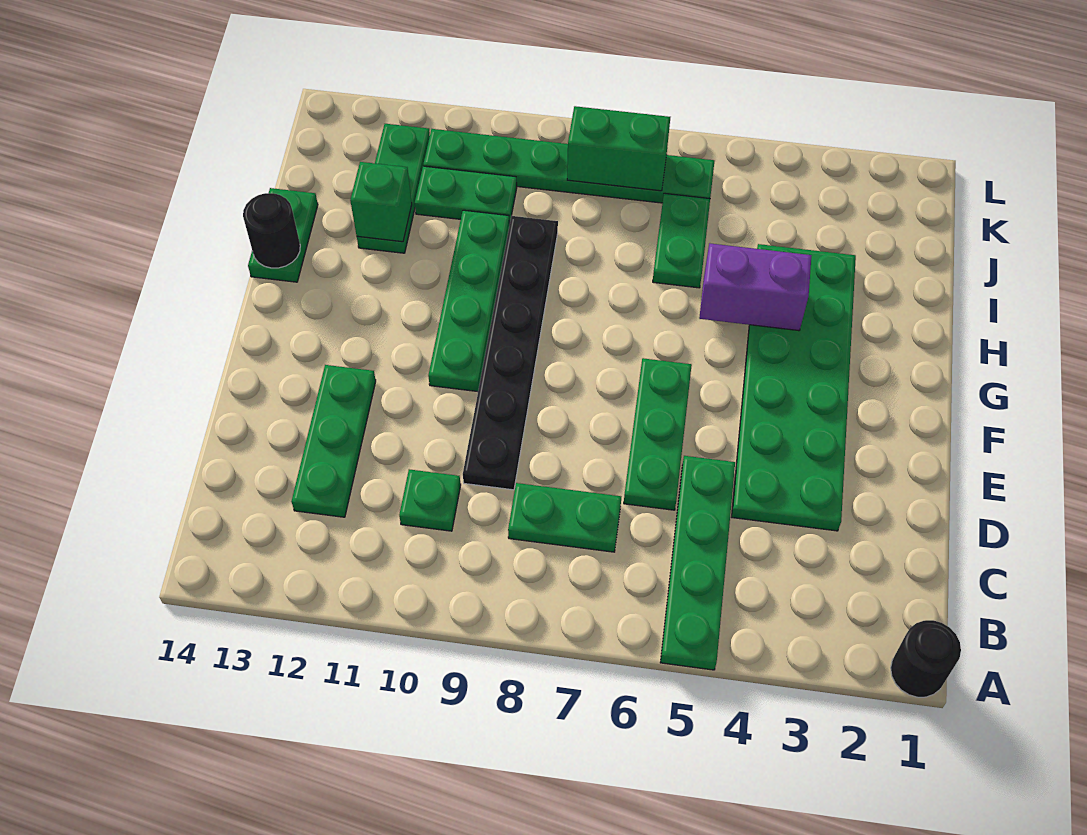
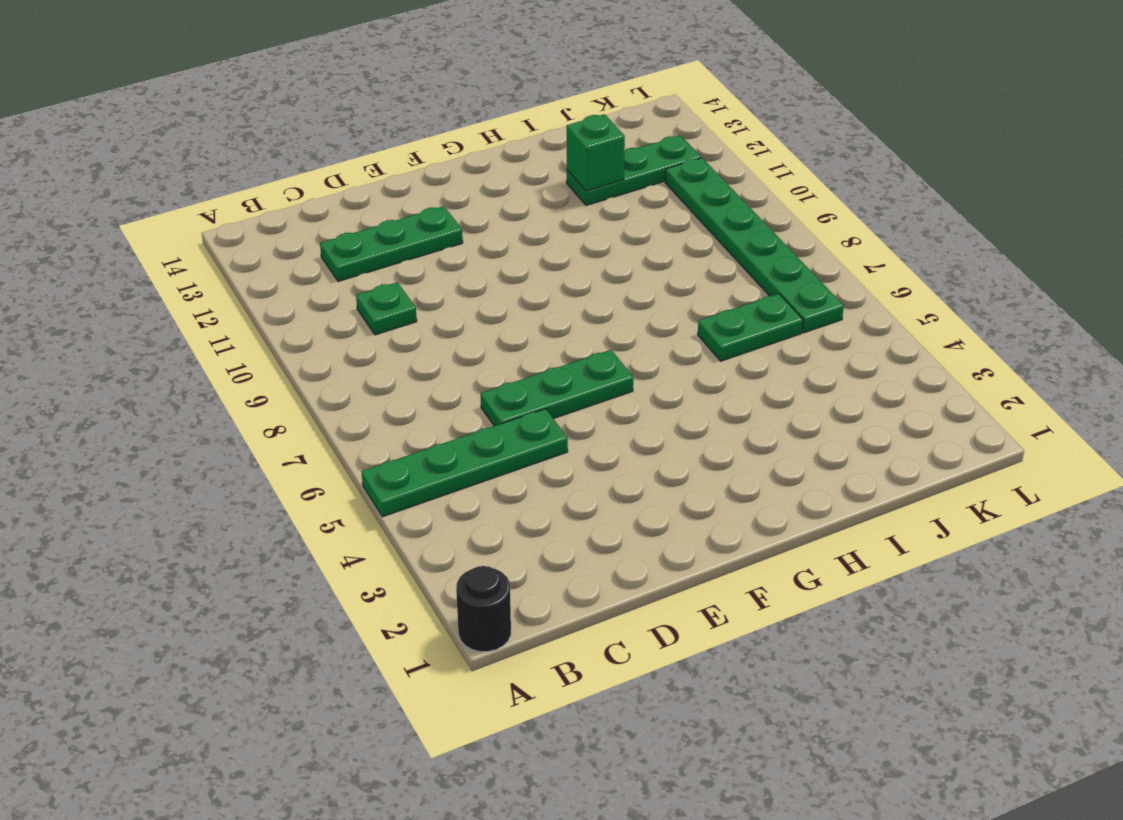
none -> green plate C7:C8 level 1
none -> green plate D3:I4 level 1
none -> black plate D9:I9 level 1

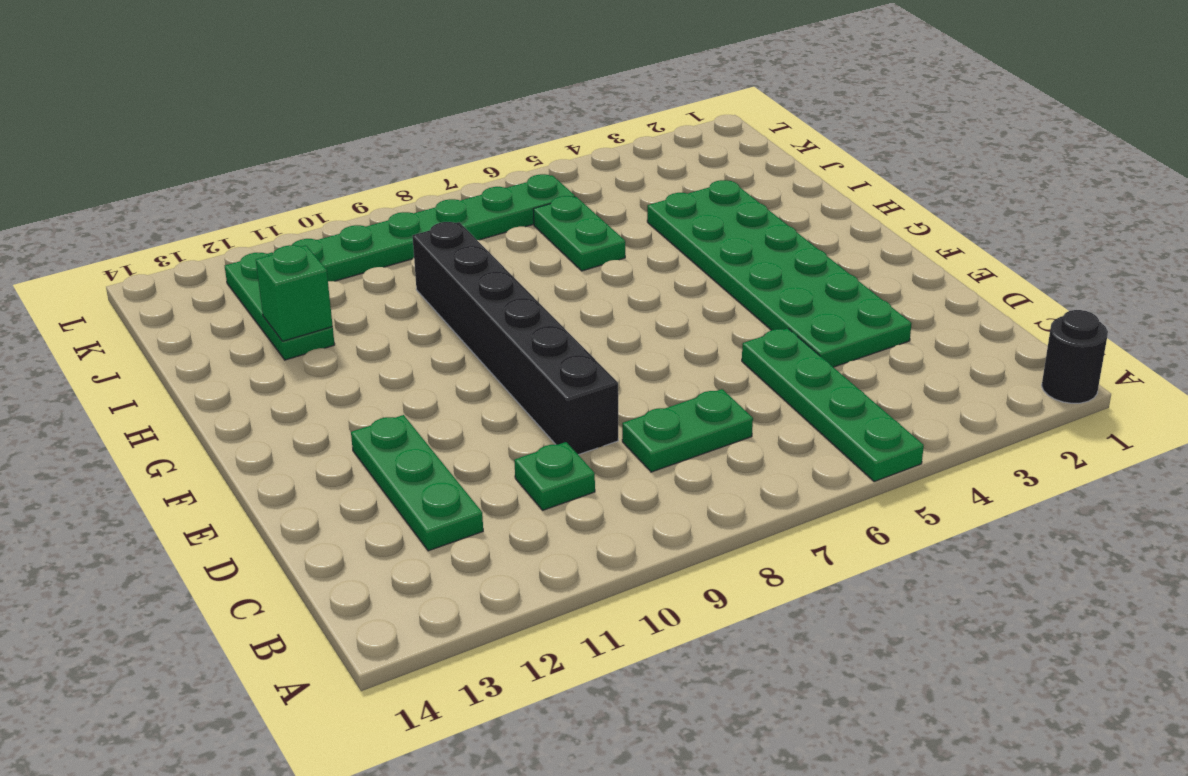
black brick D9:I9 level 1 -> black plate D9:I9 level 1
none -> green plate D6:F6 level 1
none -> green plate F10:I10 level 1
none -> green plate H14:I14 level 1

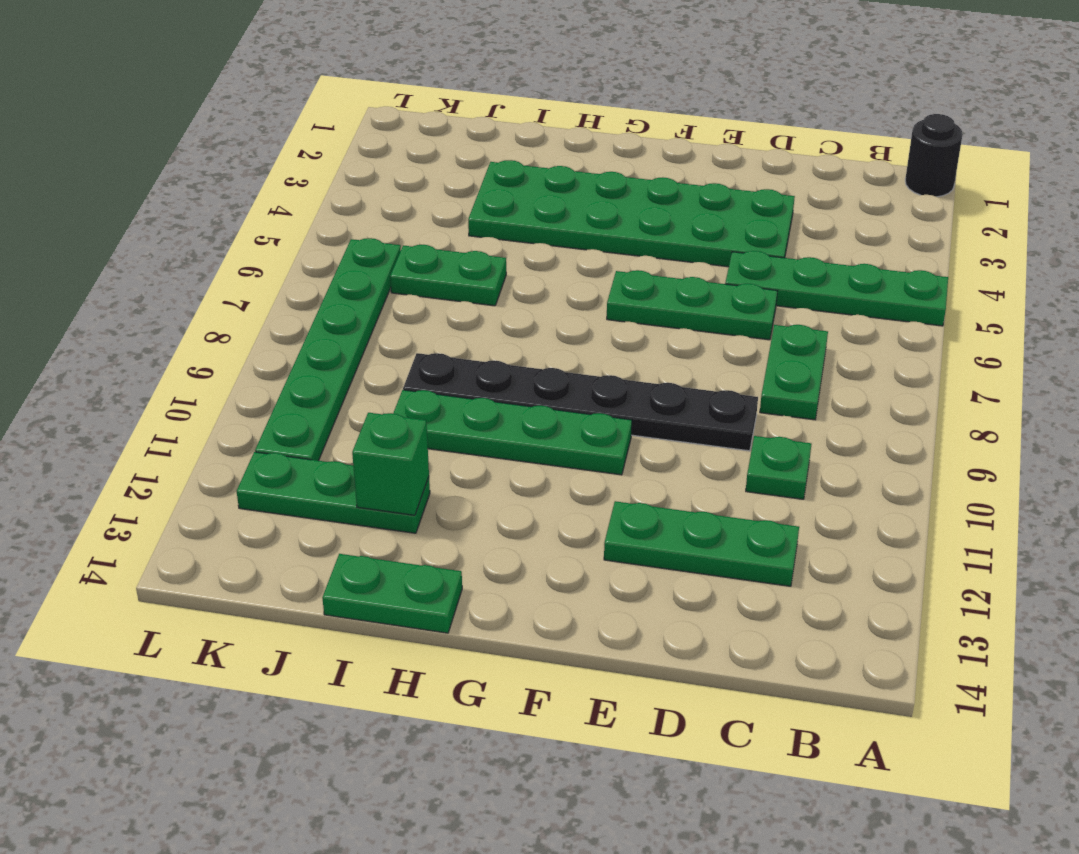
none -> green plate J10:J11 level 1
none -> purple brick H4:H5 level 2
none -> black round brick H14 level 2

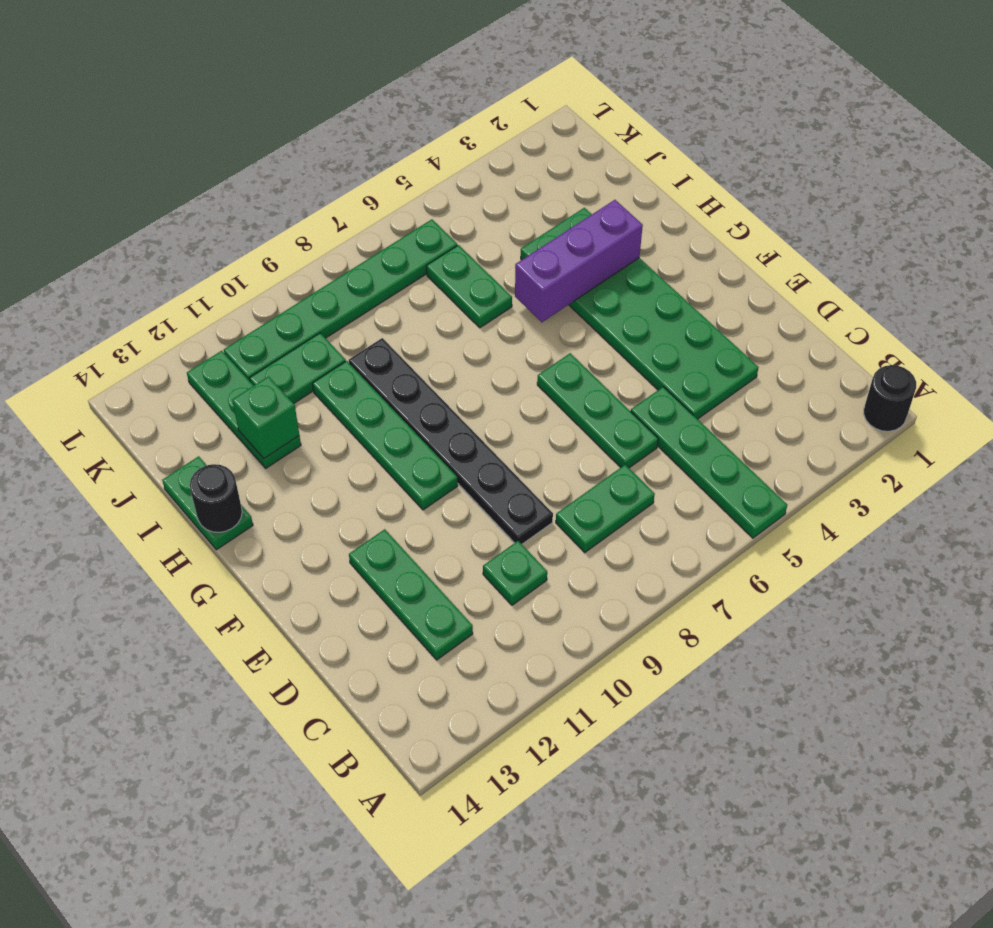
purple brick H3:H5 level 2 -> purple brick H4:H5 level 2
none -> green brick K7:K8 level 2

